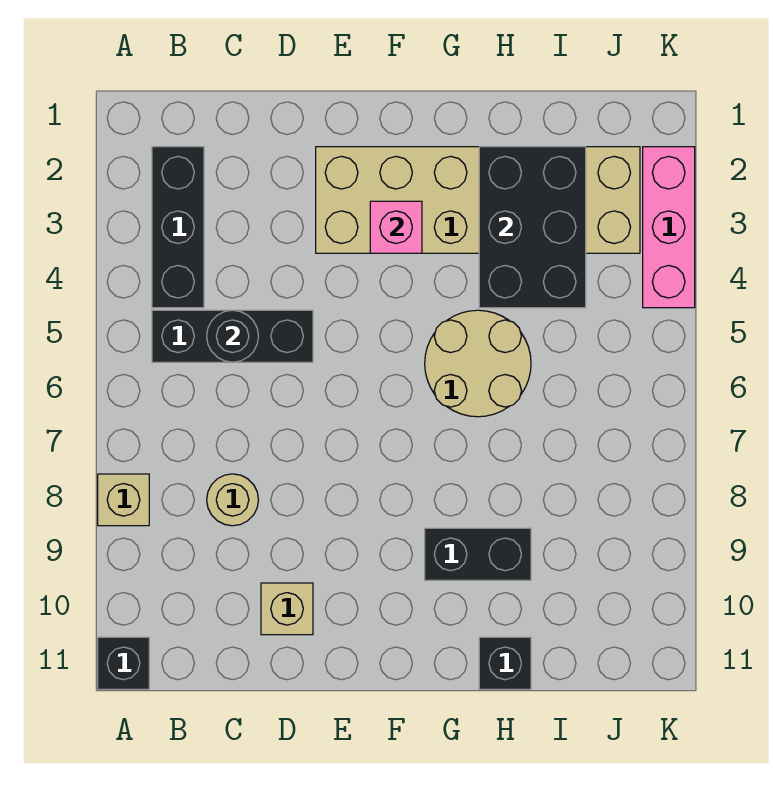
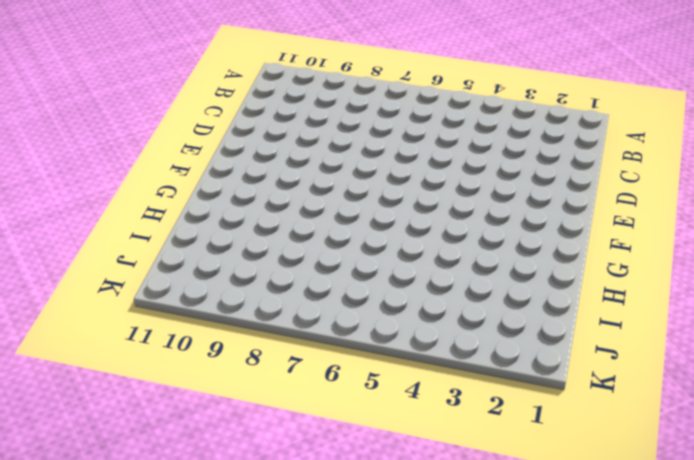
none -> tan brick A8 level 1
none -> black brick A11 level 1
none -> black brick B2:B4 level 1

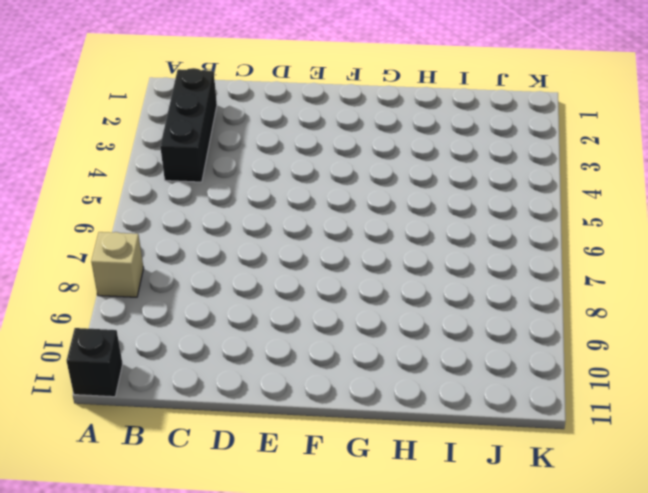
none -> black brick B5:D5 level 1
none -> tan round brick C8 level 1
none -> tan brick D10 level 1

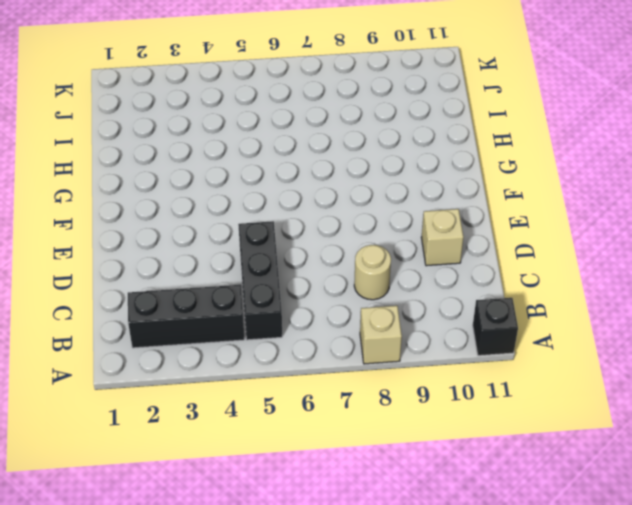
none -> tan brick E2:J3 level 1
none -> tan round brick G5:H6 level 1
none -> black brick G9:H9 level 1

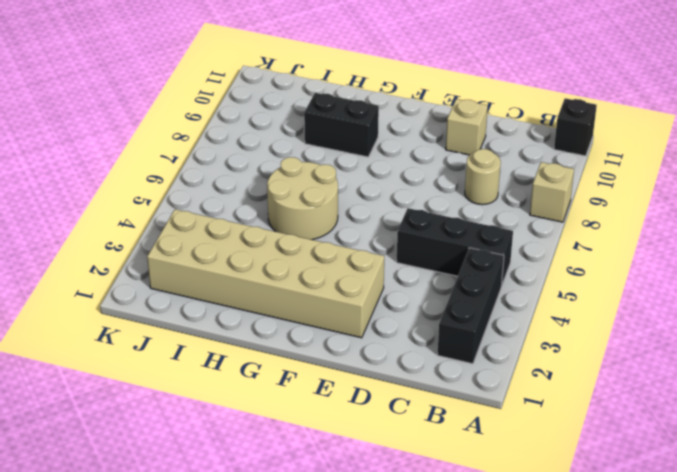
none -> black brick H11 level 1
none -> pink brick K2:K4 level 1
none -> black round brick C5 level 2

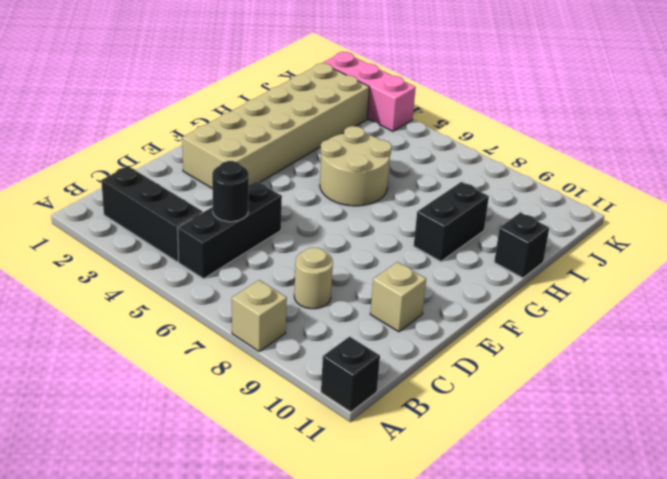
none -> pink brick F3 level 2
none -> black brick H2:I4 level 2

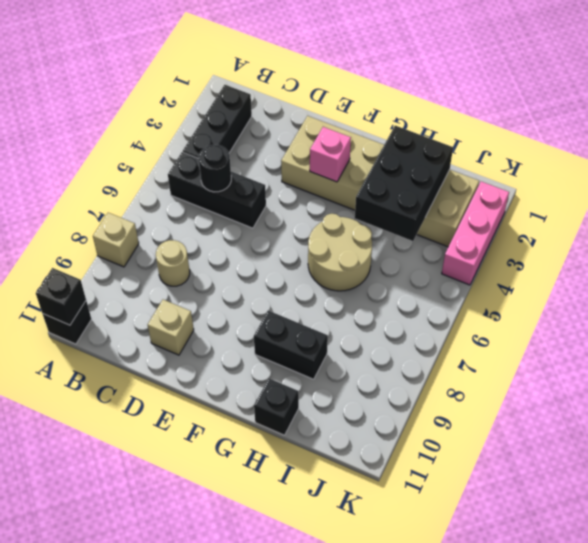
black brick A11 level 2 -> none

